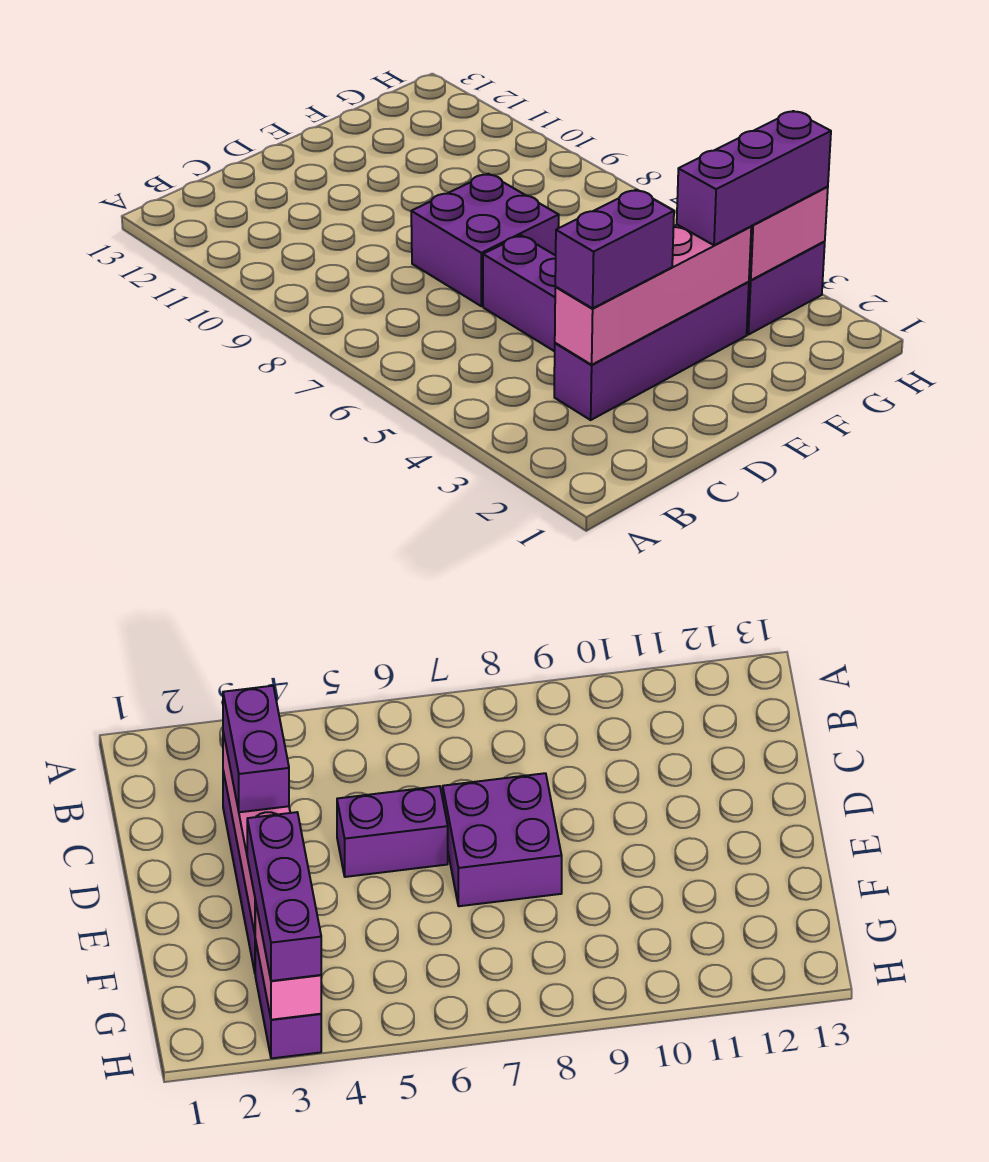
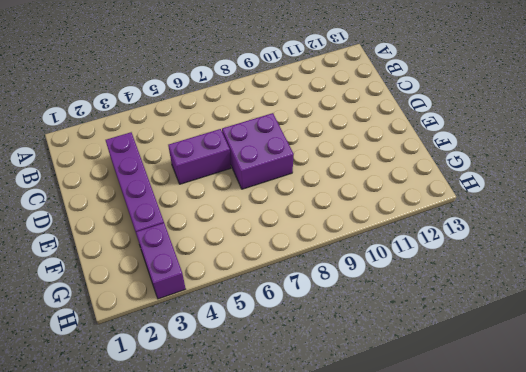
none -> pink brick C3:F3 level 2
none -> pink brick G3:H3 level 2

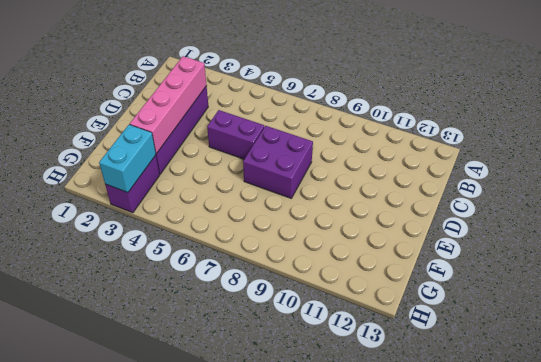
cyan brick G3:H3 level 2 -> pink brick G3:H3 level 2
none -> purple brick C3:D3 level 3
none -> purple brick F3:H3 level 3

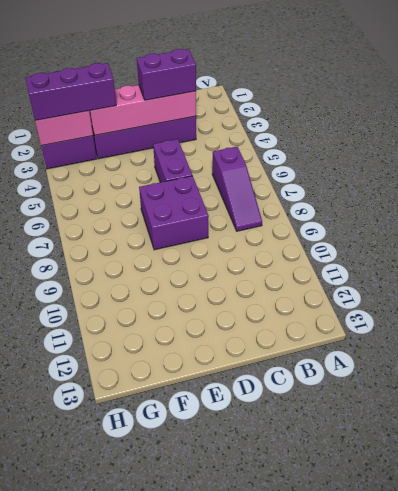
purple slope B6:B8 level 1 top 6 -> none

